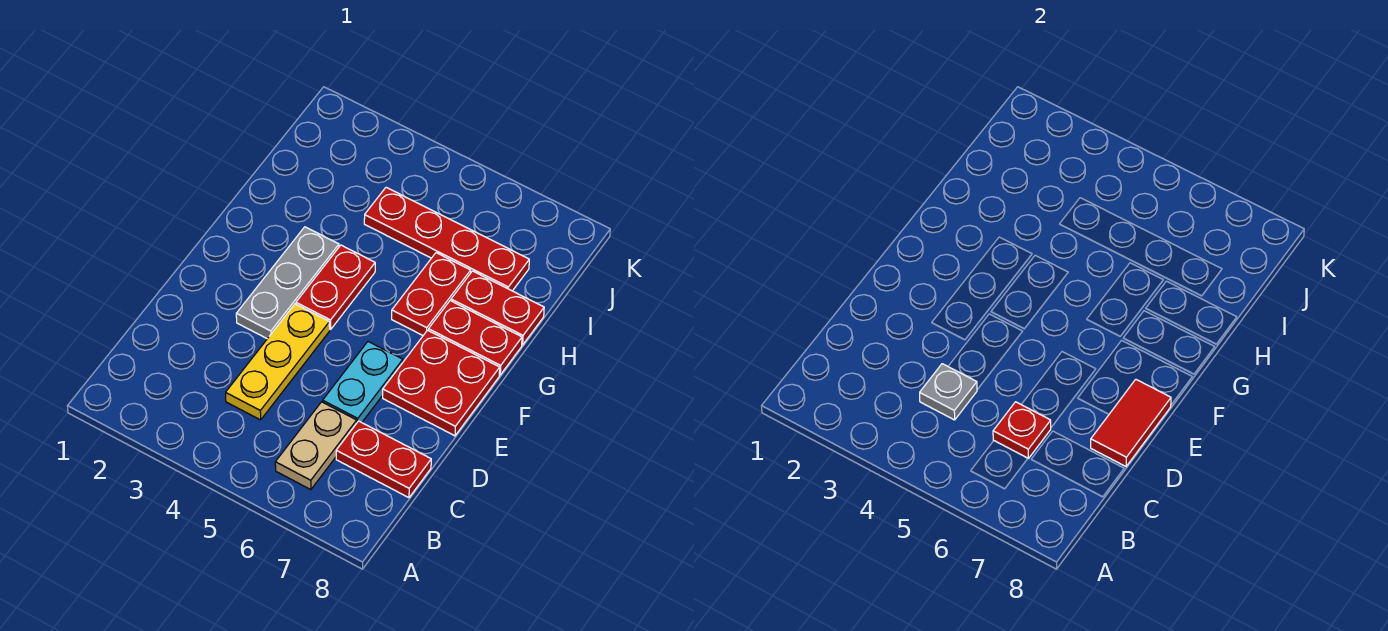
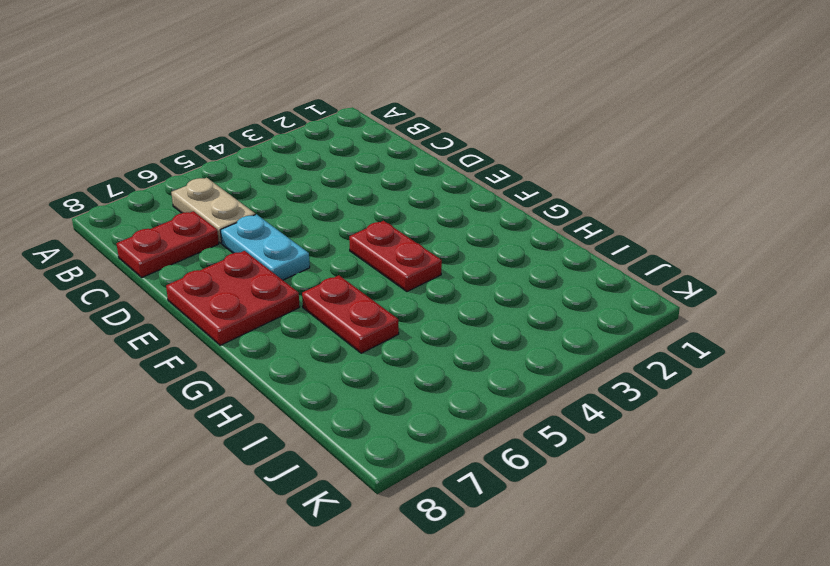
none -> yellow plate C4:E4 level 1
none -> grey plate E3:G3 level 1
none -> red plate G7:G8 level 1

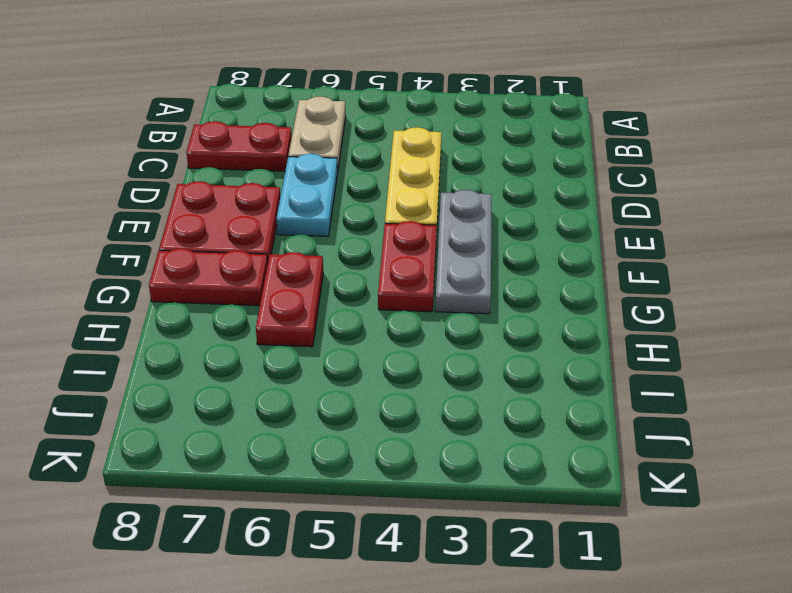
none -> red plate H7:H8 level 1
none -> red plate I4:I7 level 1
none -> grey plate C4 level 2

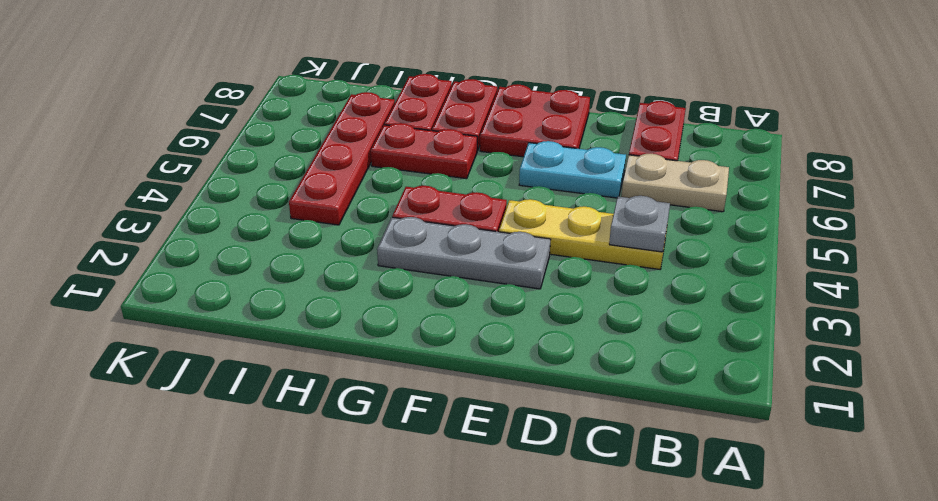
none -> red plate C6 level 2
none -> red tile D8:E8 level 2

